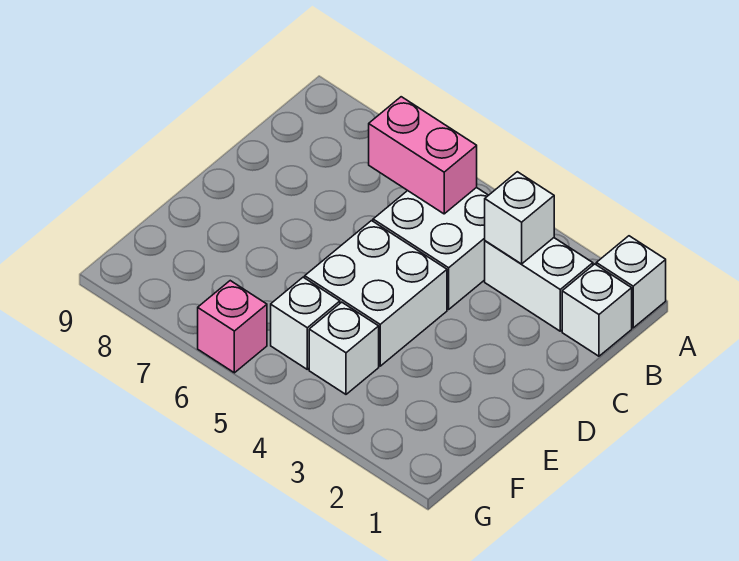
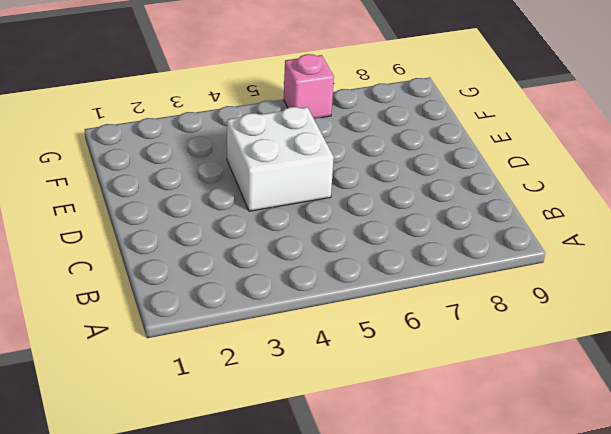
none -> white brick A1 level 1
none -> white brick B1 level 1

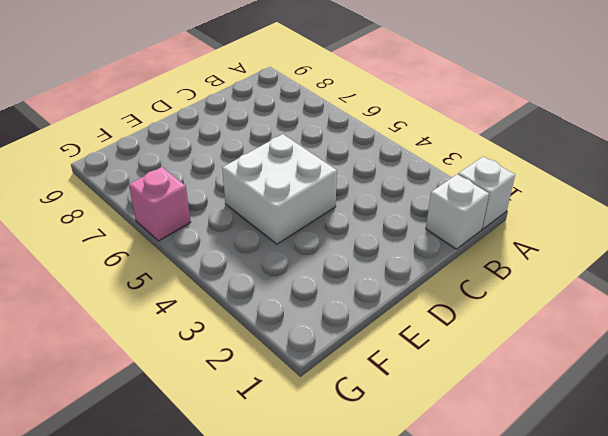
none -> white brick B2:B3 level 1
none -> white brick B4:C5 level 1

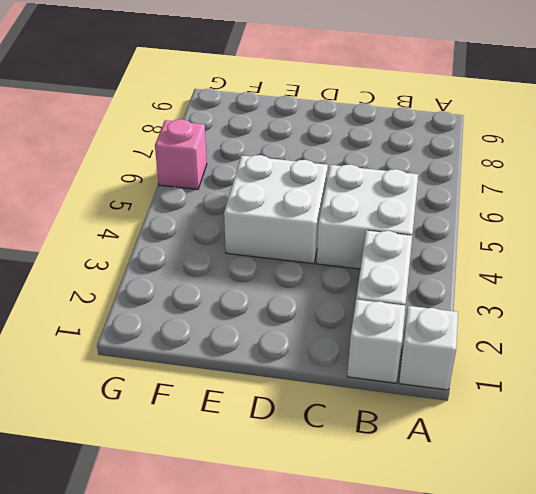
none -> white brick F4 level 1
none -> white brick F5 level 1

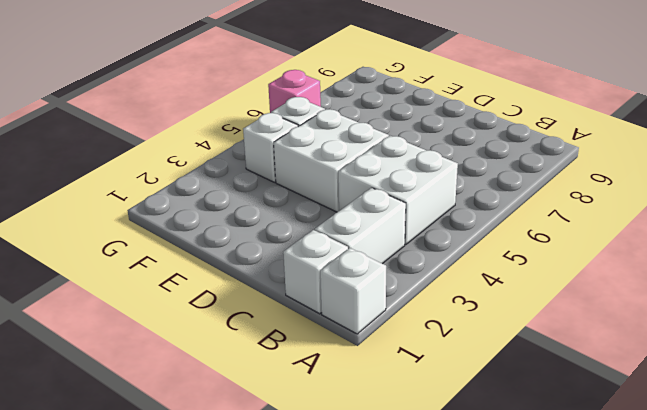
none -> white brick B3 level 2
none -> pink brick B5:B6 level 2

